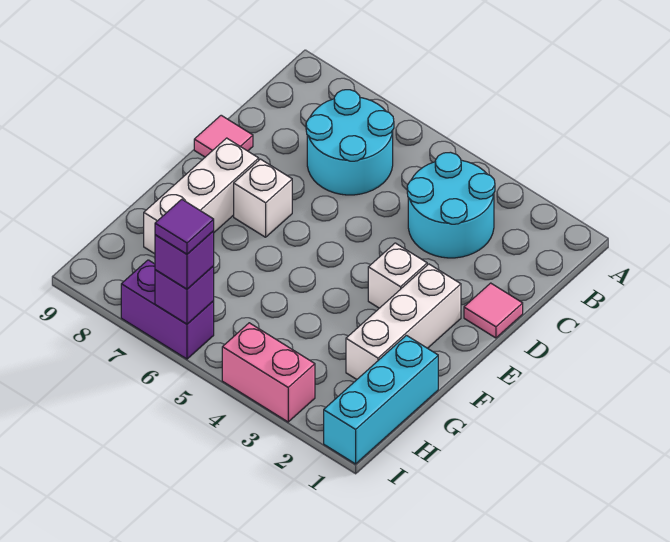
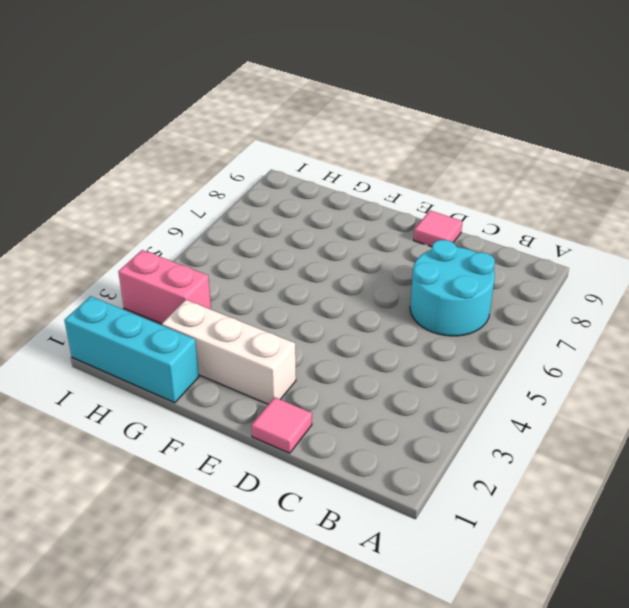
pink brick H3:I3 level 1 -> pink brick I3:I4 level 1
none -> cyan round brick B3:C4 level 1
none -> white brick E3 level 1
none -> white brick E7 level 1

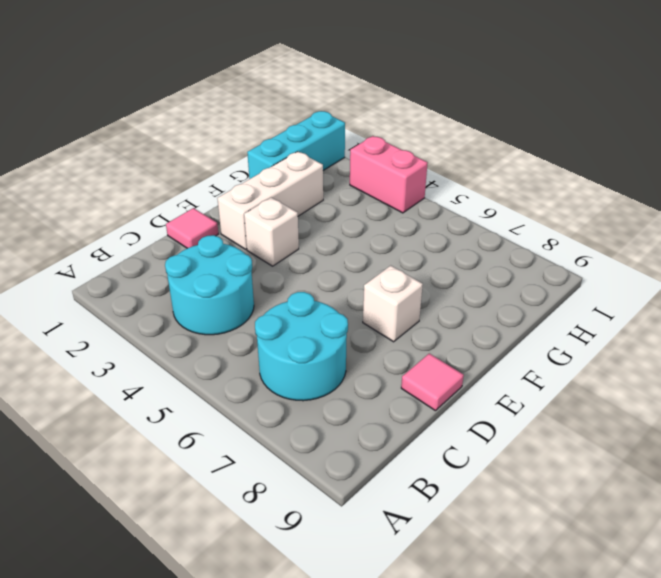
none -> white brick E8:G8 level 1
none -> purple brick I6:I7 level 1
none -> purple brick I6 level 2

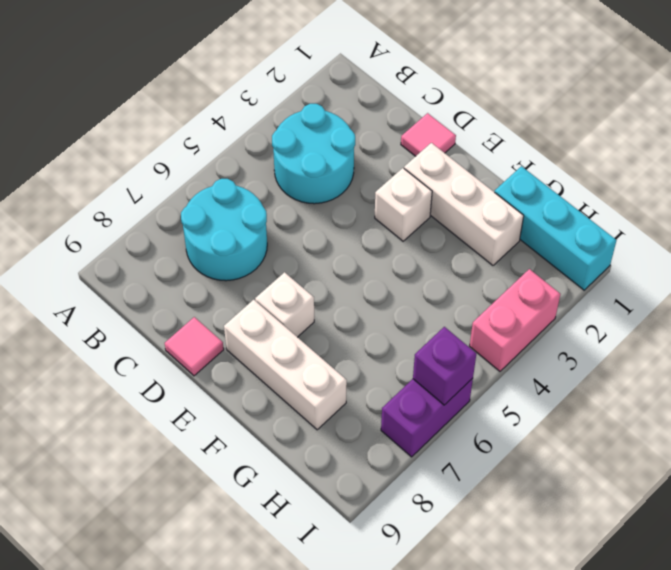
none -> purple brick I6 level 3
none -> purple tile I6 level 4

